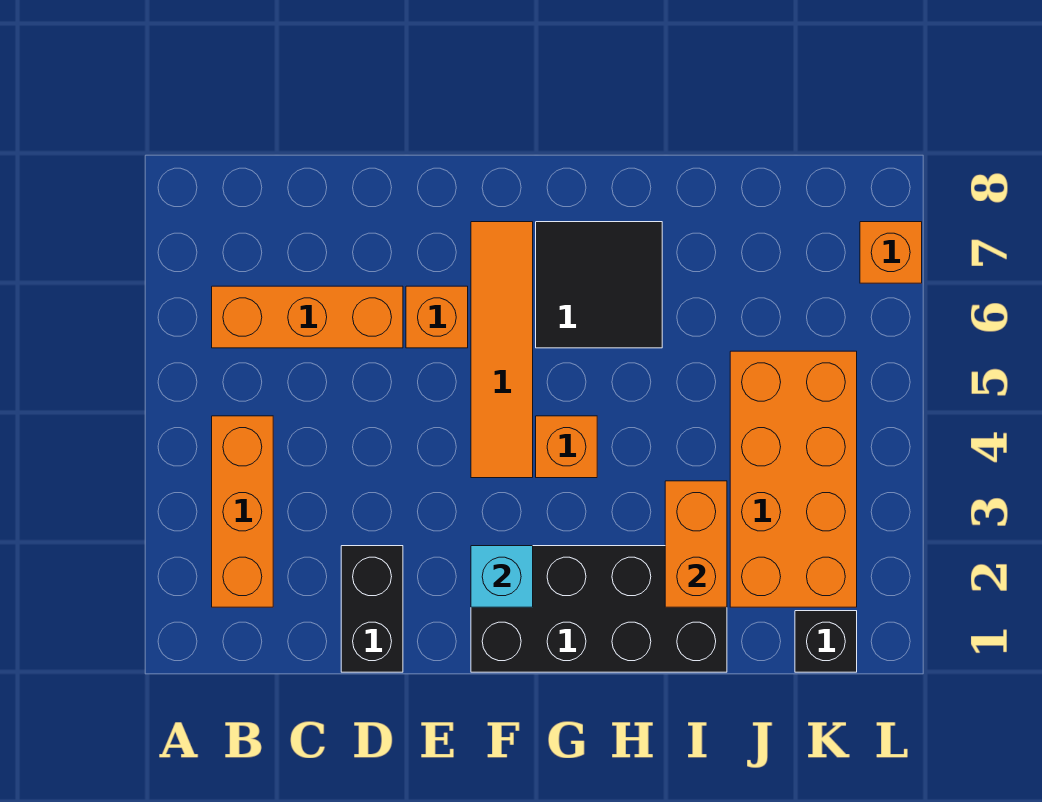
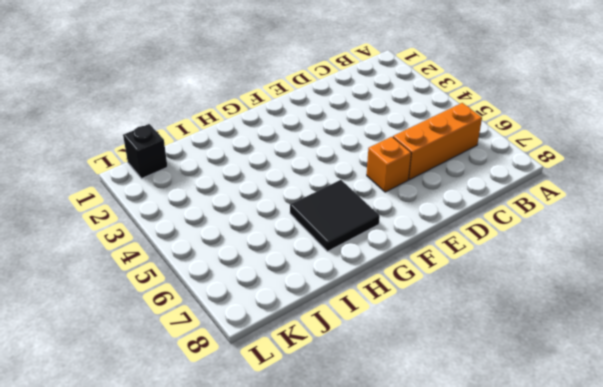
none -> orange brick B2:B4 level 1
none -> black brick D1:D2 level 1
none -> black brick F1:I2 level 1

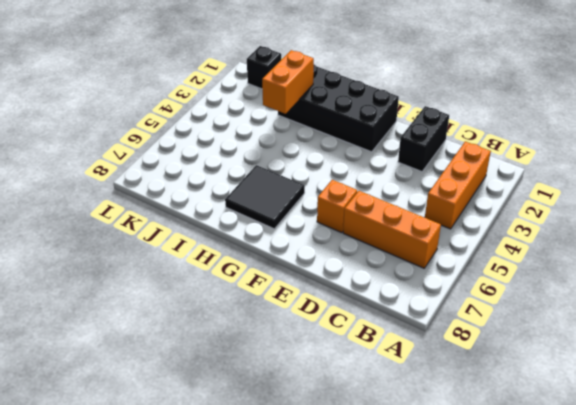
none -> orange tile F4:F7 level 1
none -> orange brick G4 level 1
none -> orange brick J2:K5 level 1

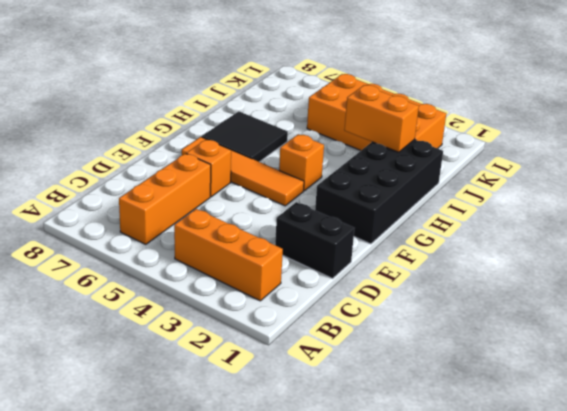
none -> black brick K1 level 1
none -> orange brick L7 level 1
none -> cyan brick F2 level 2

